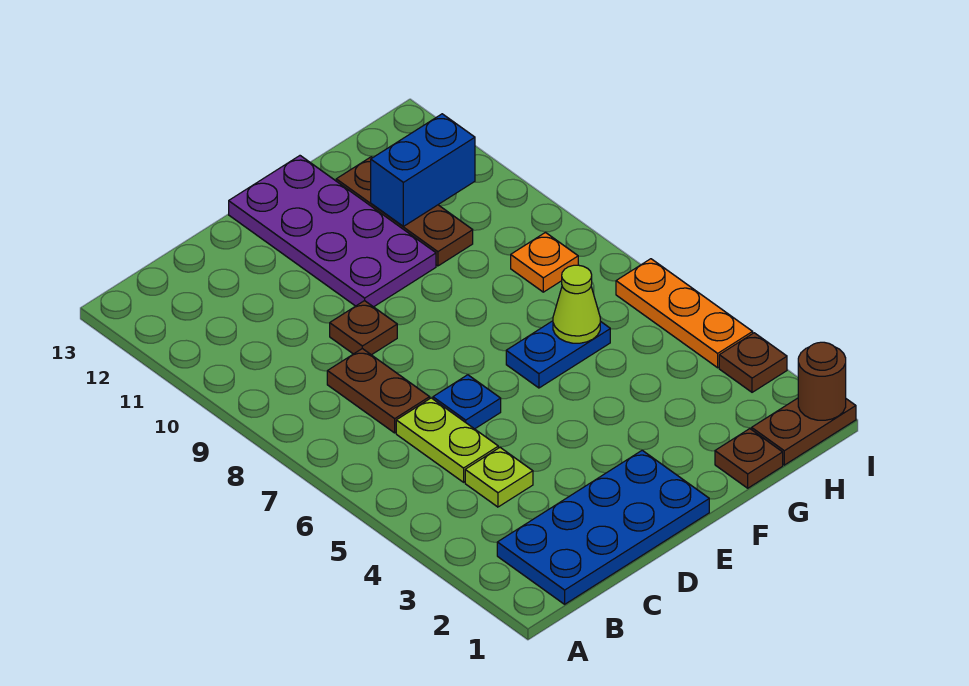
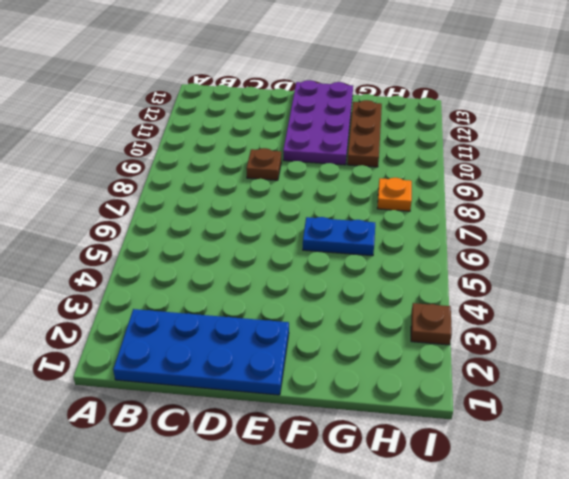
none -> lime plate C4 level 1
none -> lime plate C5:C6 level 1
none -> brown plate C7:C8 level 1

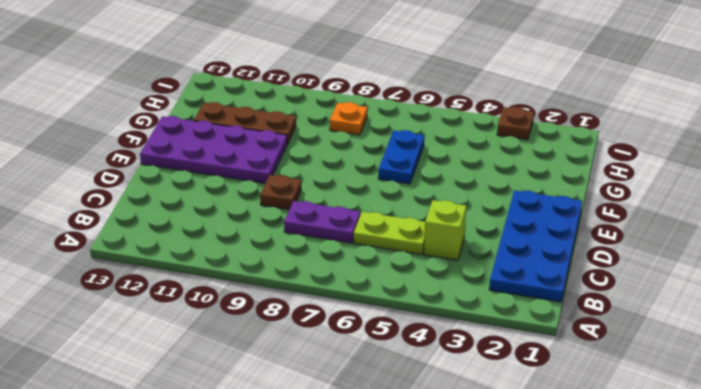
lime brick C4 level 1 -> lime plate C4 level 1
purple plate C7:C8 level 1 -> brown plate C7:C8 level 1
none -> blue plate D6 level 1
none -> brown plate G1 level 1
none -> brown plate H1:I1 level 1

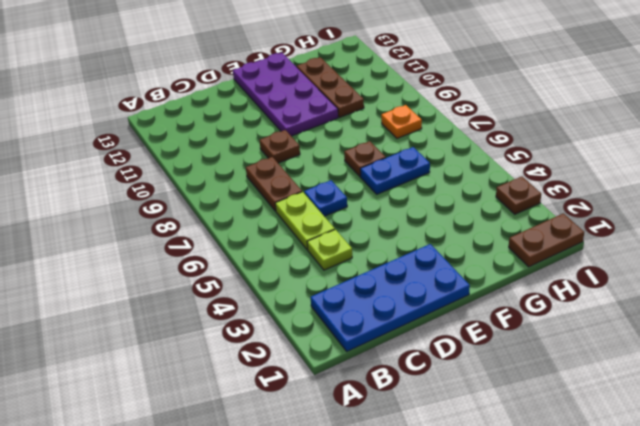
brown plate F7 level 1 -> brown plate G1 level 1
none -> orange plate I4:I6 level 1
none -> lime cone G6 level 2
none -> blue brick G11:H11 level 2

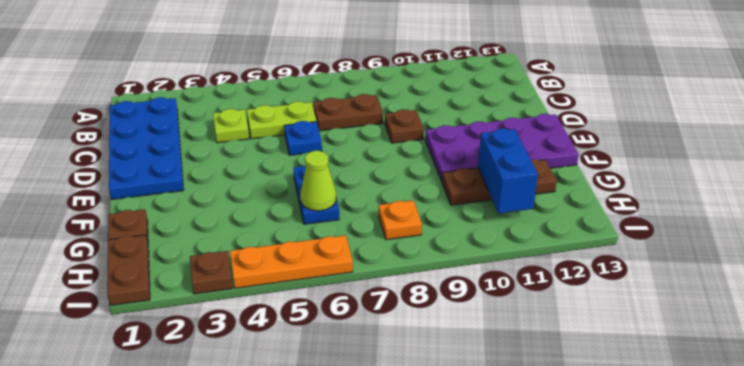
none -> brown round brick I1 level 2

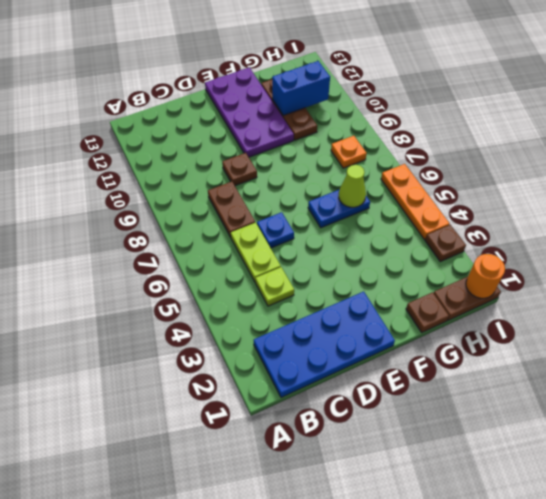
orange round brick I1 level 2 -> brown round brick I1 level 2

